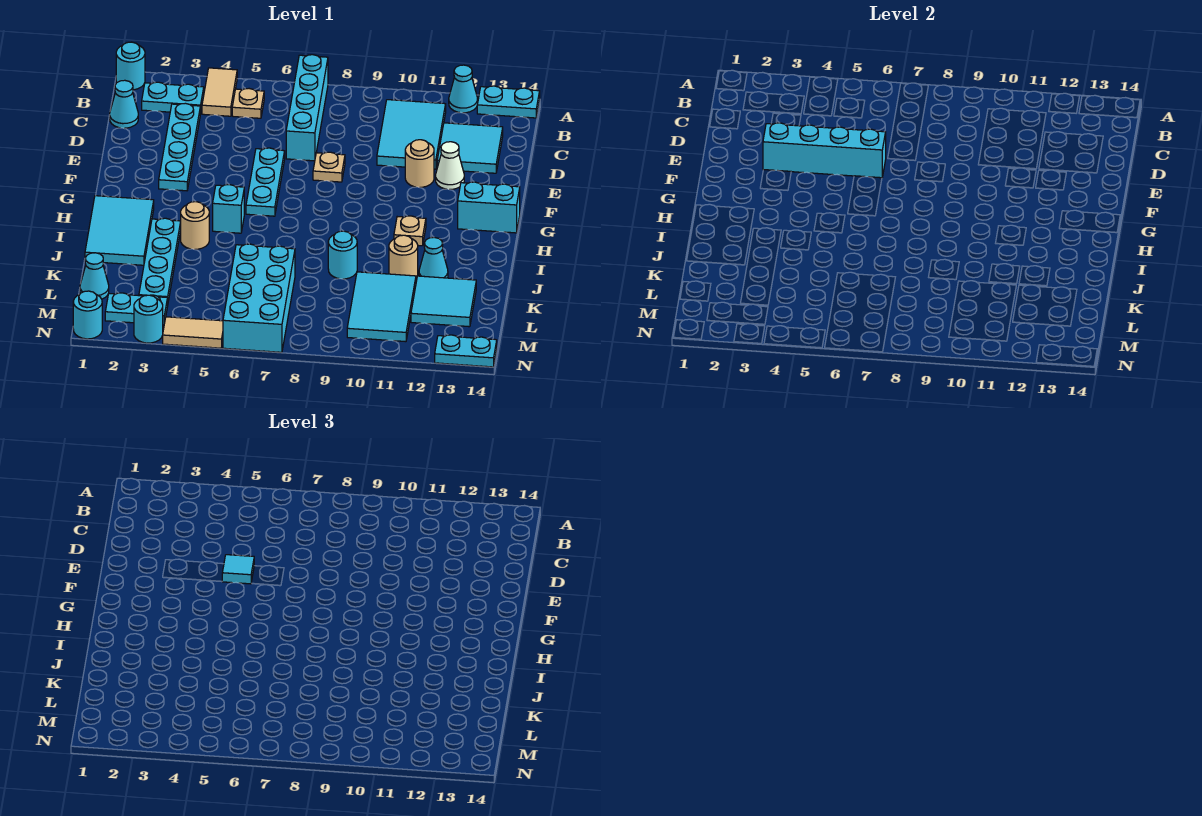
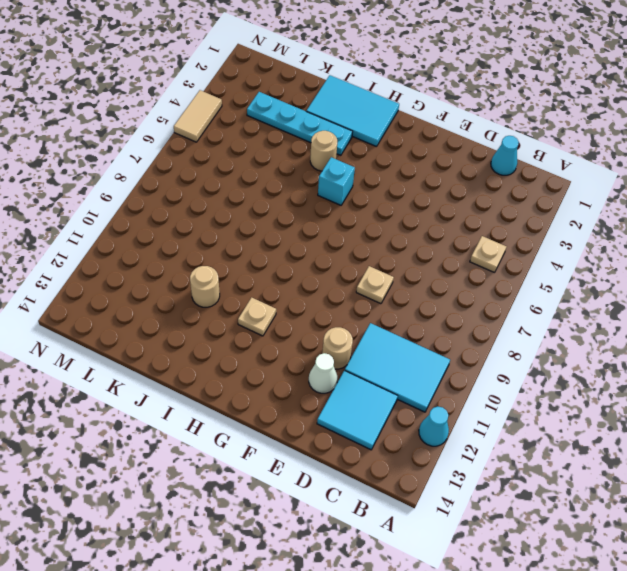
none -> cyan round brick A1 level 1
none -> tan tile A4:B4 level 1
none -> cyan brick A7:D7 level 1
none -> cyan plate A13:A14 level 1

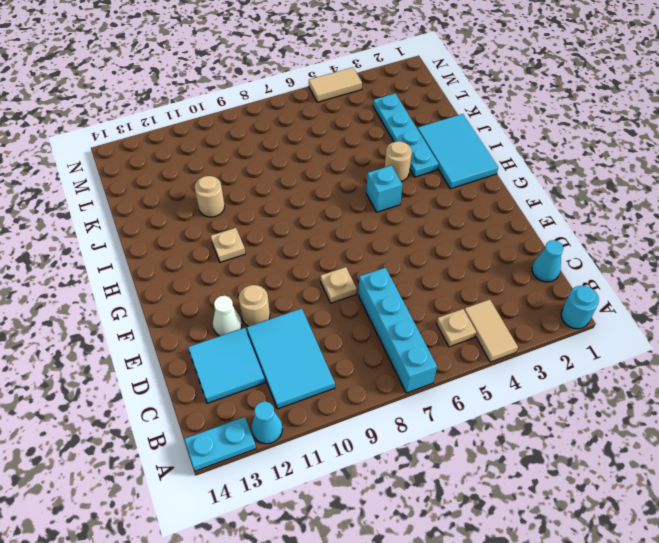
none -> cyan plate B2:B3 level 1
none -> cyan plate C3:F3 level 1
none -> cyan plate E6:G6 level 1
none -> cyan brick G13:G14 level 1

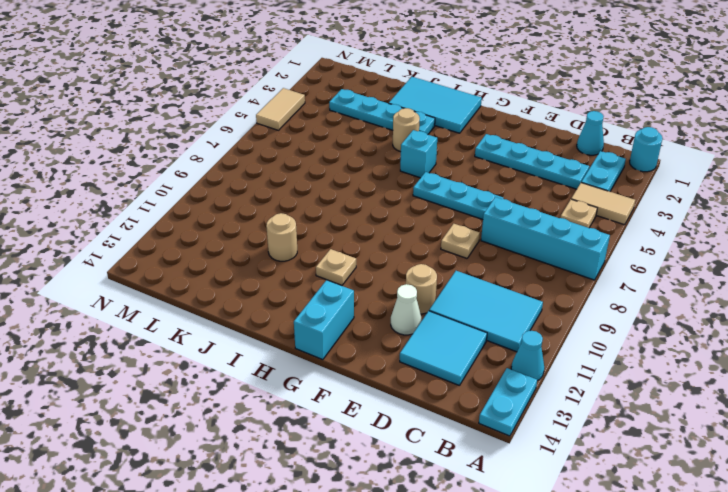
none -> cyan round brick J9 level 1
none -> cyan cone J12 level 1
none -> cyan brick K6:N7 level 1
none -> cyan tile K10:M11 level 1

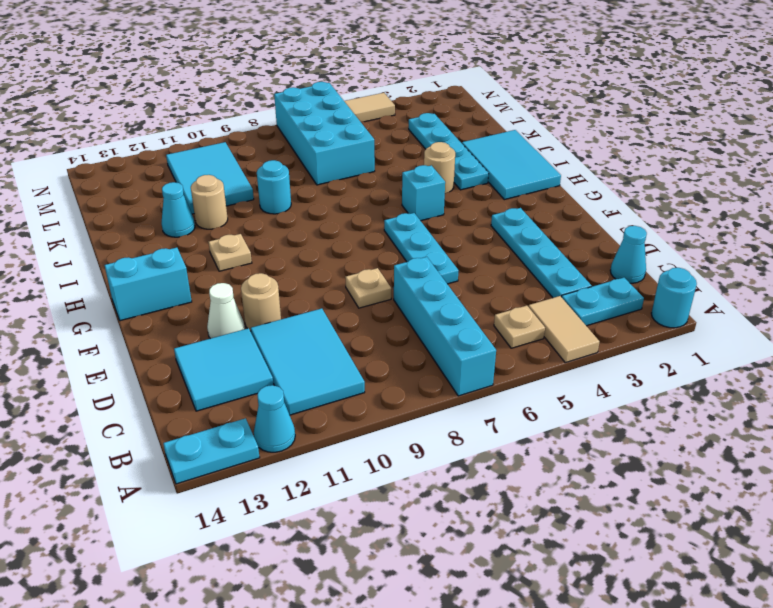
none -> cyan tile K12:L13 level 1
none -> cyan cone L1 level 1
none -> cyan plate M2:M3 level 1
none -> cyan round brick N1 level 1

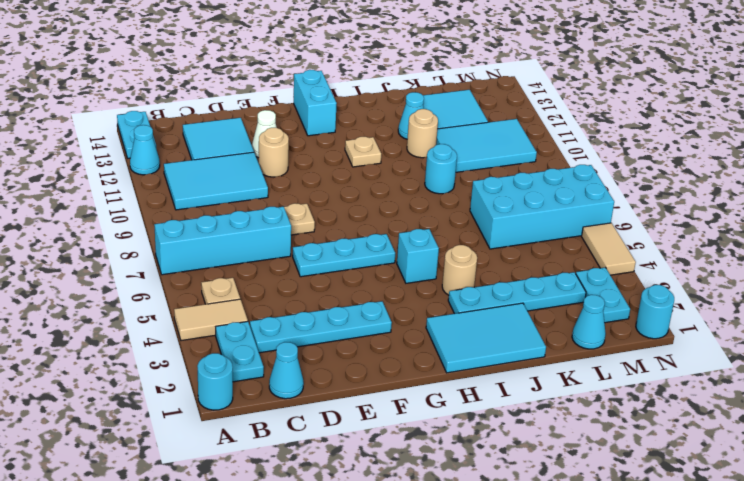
none -> cyan round brick N3 level 1
none -> cyan plate N13:N14 level 1
none -> cyan brick E3:E6 level 2
none -> cyan tile E5 level 3

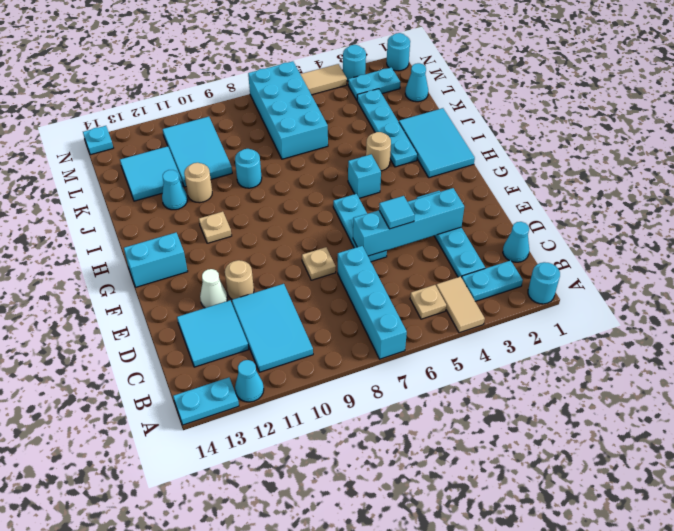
cyan plate N14 level 1 -> cyan plate N13:N14 level 1

